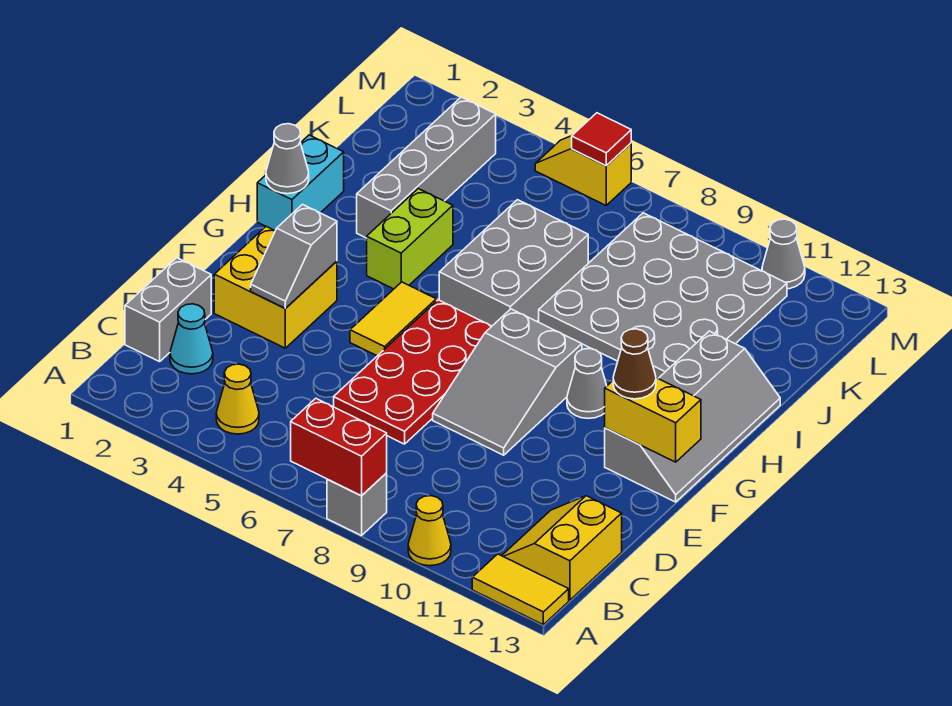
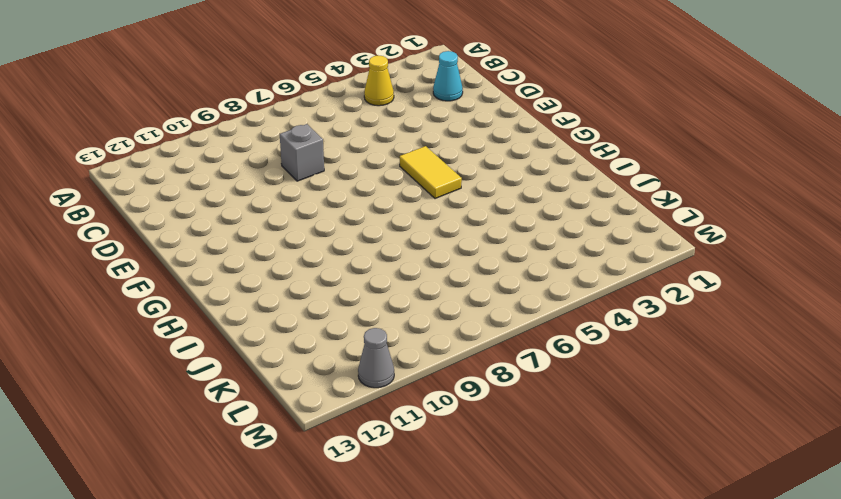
grey brick D8 level 1 -> grey brick A8 level 1
none -> yellow cone A10 level 1
none -> yellow tile A12:A13 level 1
none -> yellow slope B12:C13 level 1 top 13

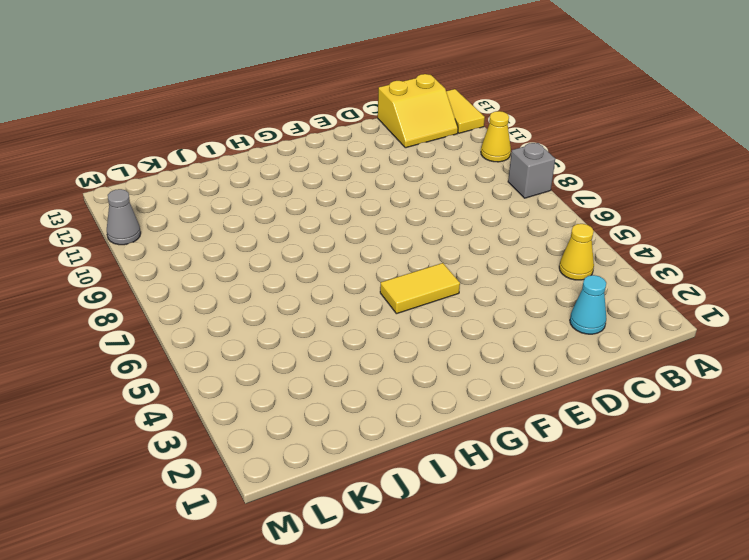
none -> grey brick C1:D1 level 1
none -> red plate D6:G7 level 1
none -> yellow brick E2:F3 level 1

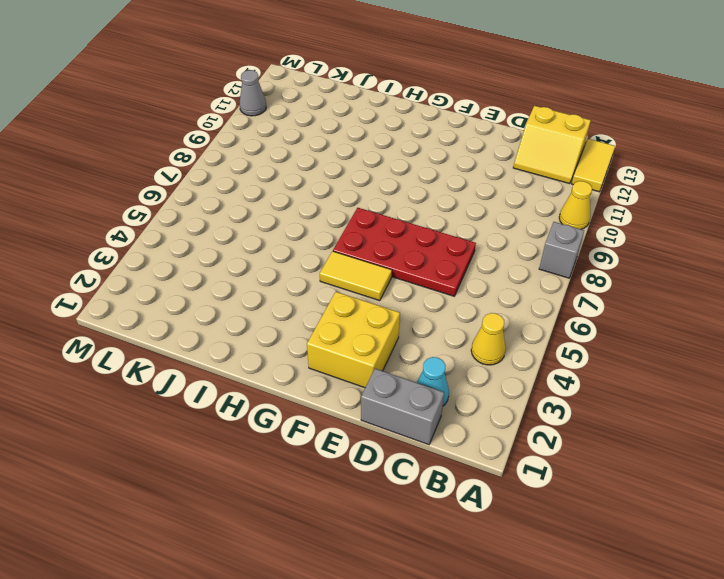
none -> grey slope E8:G9 level 1 top G
none -> grey slope F12:I13 level 1 top 12
none -> grey cone G10 level 1

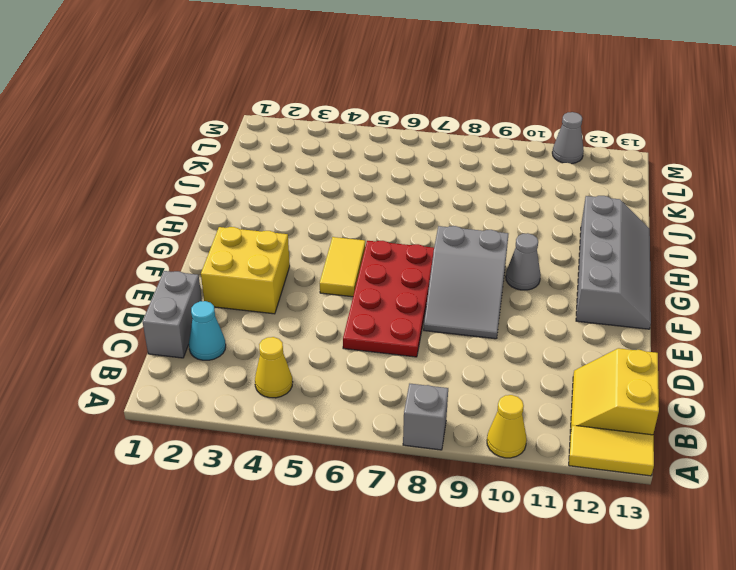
none -> cyan brick H1:I1 level 1
none -> lime brick H4:I4 level 1
none -> grey brick H6:J7 level 1

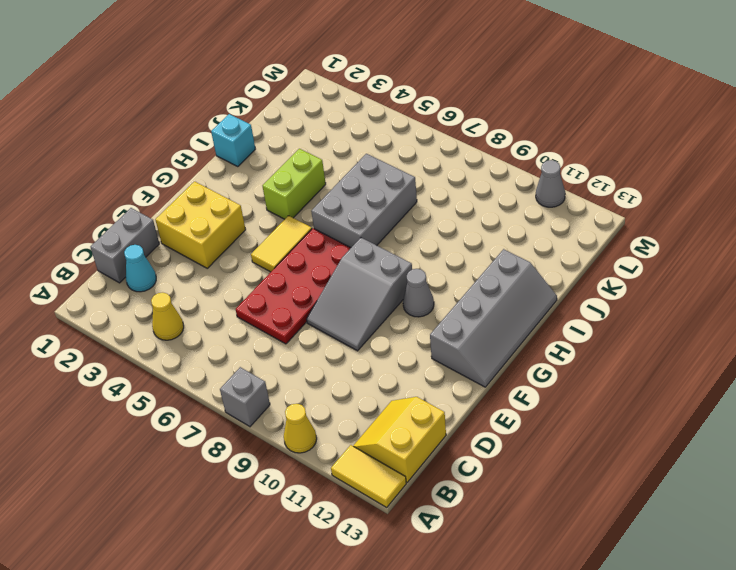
cyan brick I1 level 1 -> cyan brick H1:I1 level 1
none -> grey brick I3:L3 level 1
none -> grey plate I8:L11 level 1
none -> yellow slope M5:M6 level 1 top 6

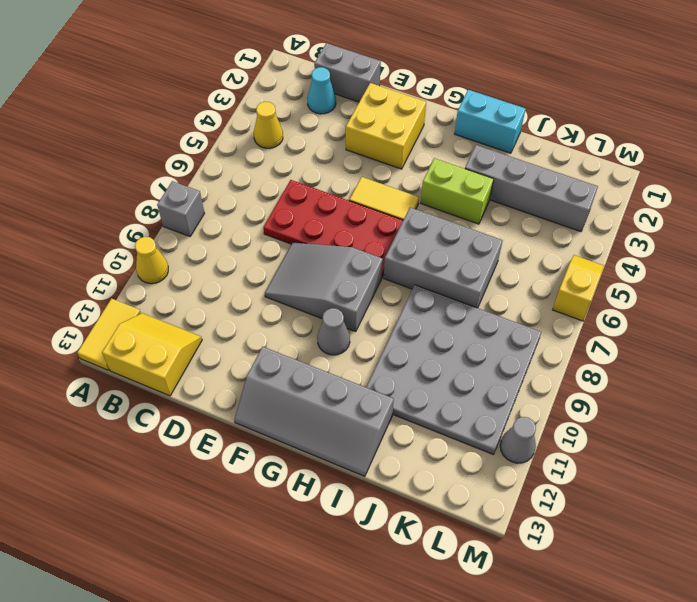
none -> red brick A7:A8 level 2
none -> grey slope E3:F3 level 2 top F
none -> yellow brick F12:F13 level 2

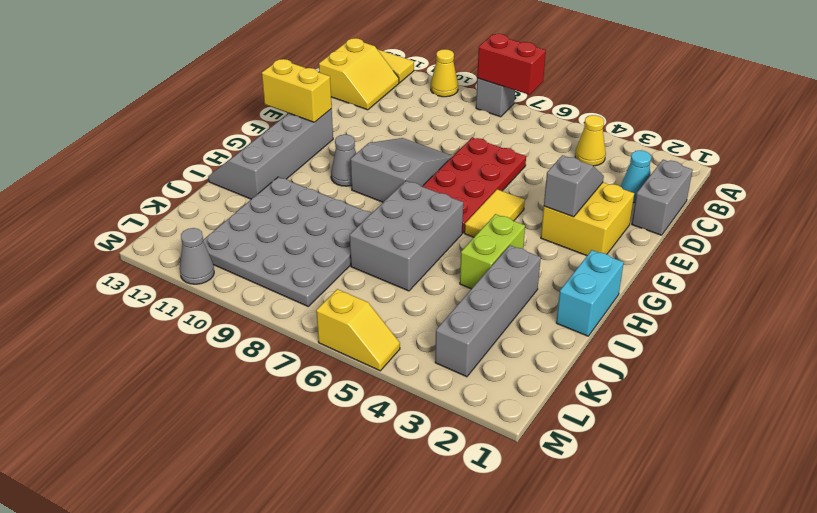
none -> grey cone H1 level 2
none -> red tile M6 level 2
none -> brown cone F12 level 3

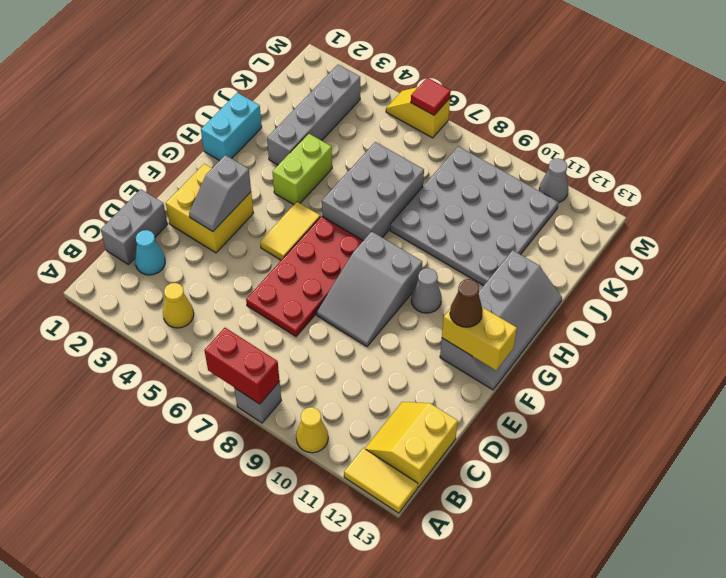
none -> grey cone H1 level 2

